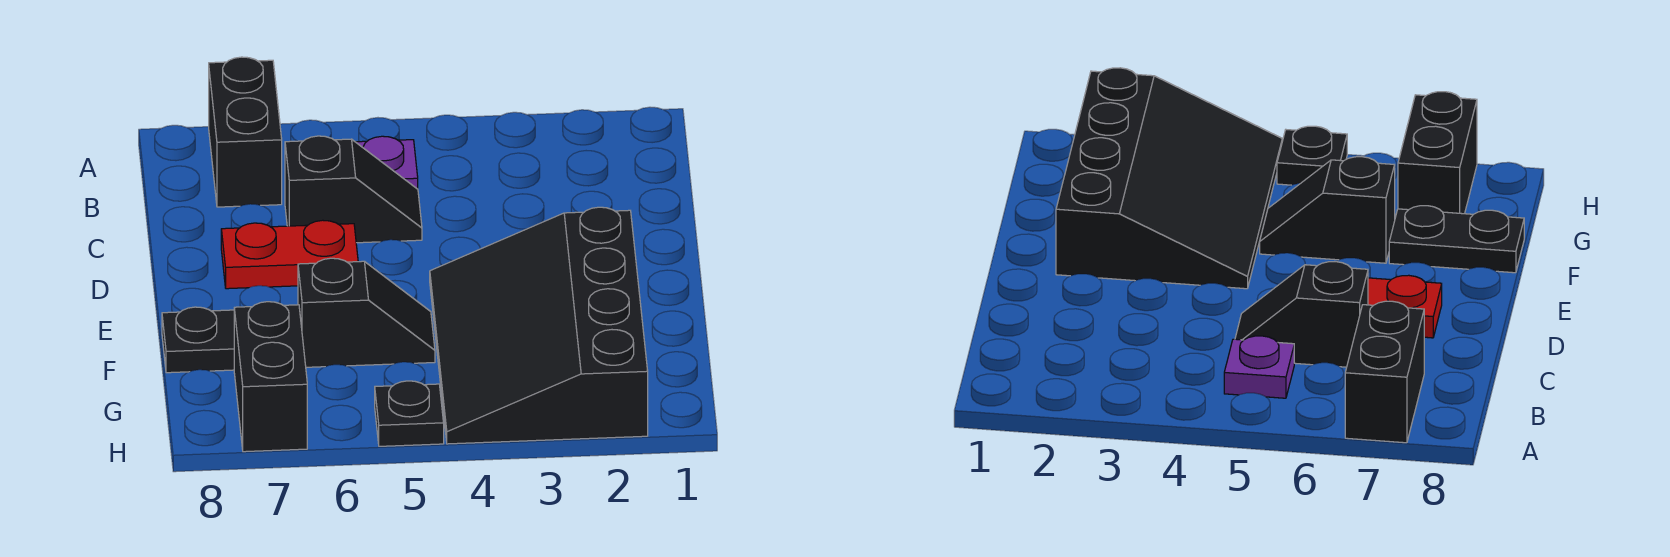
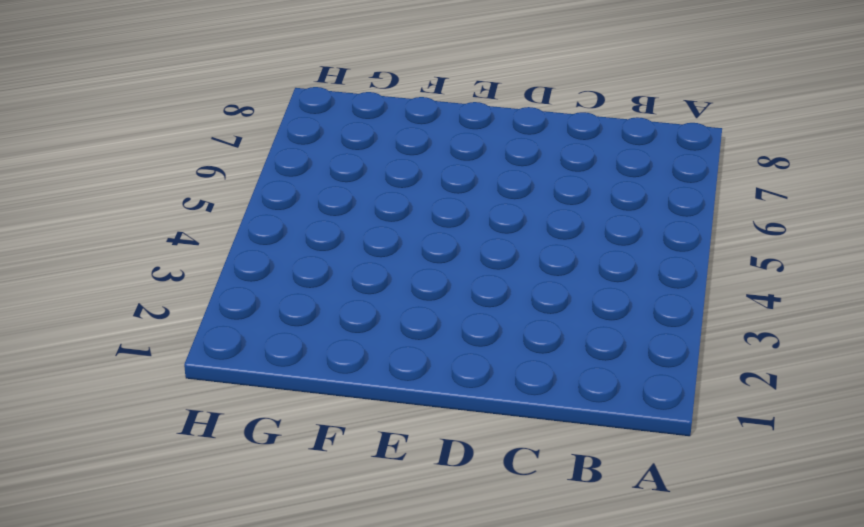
none -> black brick A7:B7 level 1
none -> purple plate B5 level 1

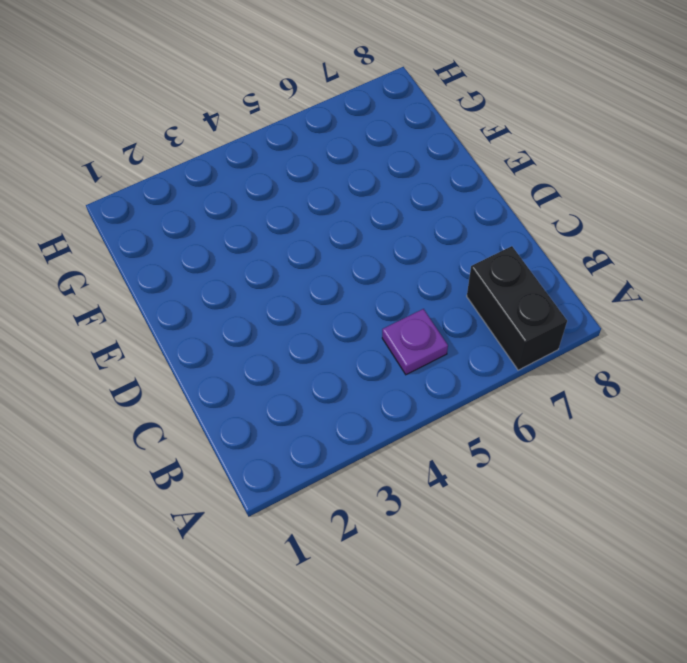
none -> black slope C5:C6 level 1 top 6
none -> red plate D6:D7 level 1

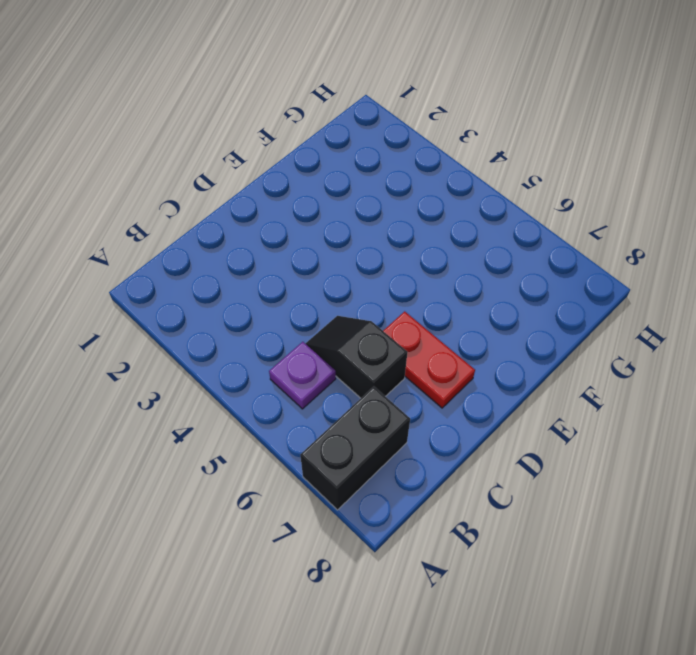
none -> black slope E2:H4 level 1 top 2
none -> black slope F5:F6 level 1 top 6

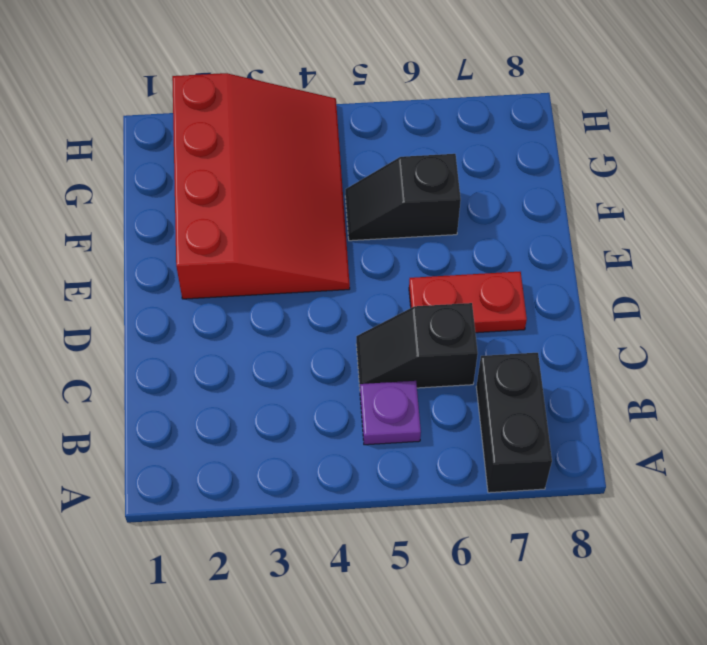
red slope E2:H4 level 1 top 2 -> black slope E2:H4 level 1 top 2
none -> black plate F7:F8 level 1
none -> black brick G7:H7 level 1

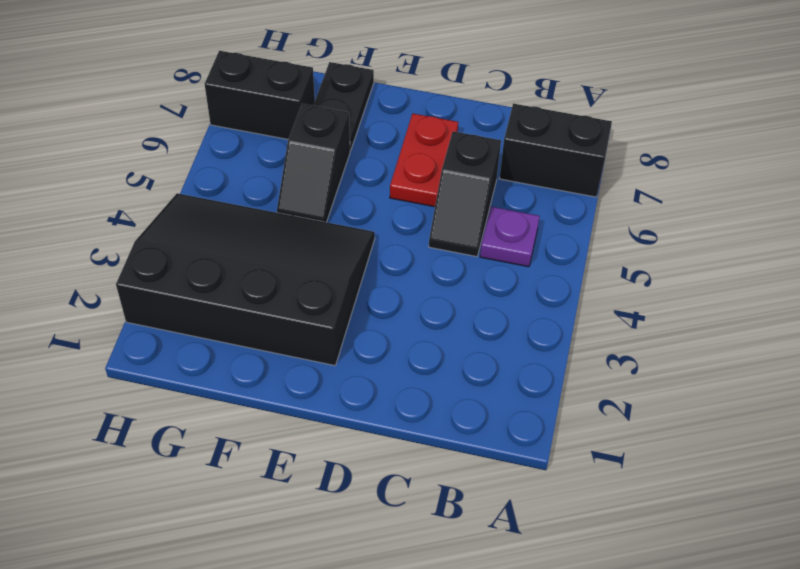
none -> black plate H5 level 1

